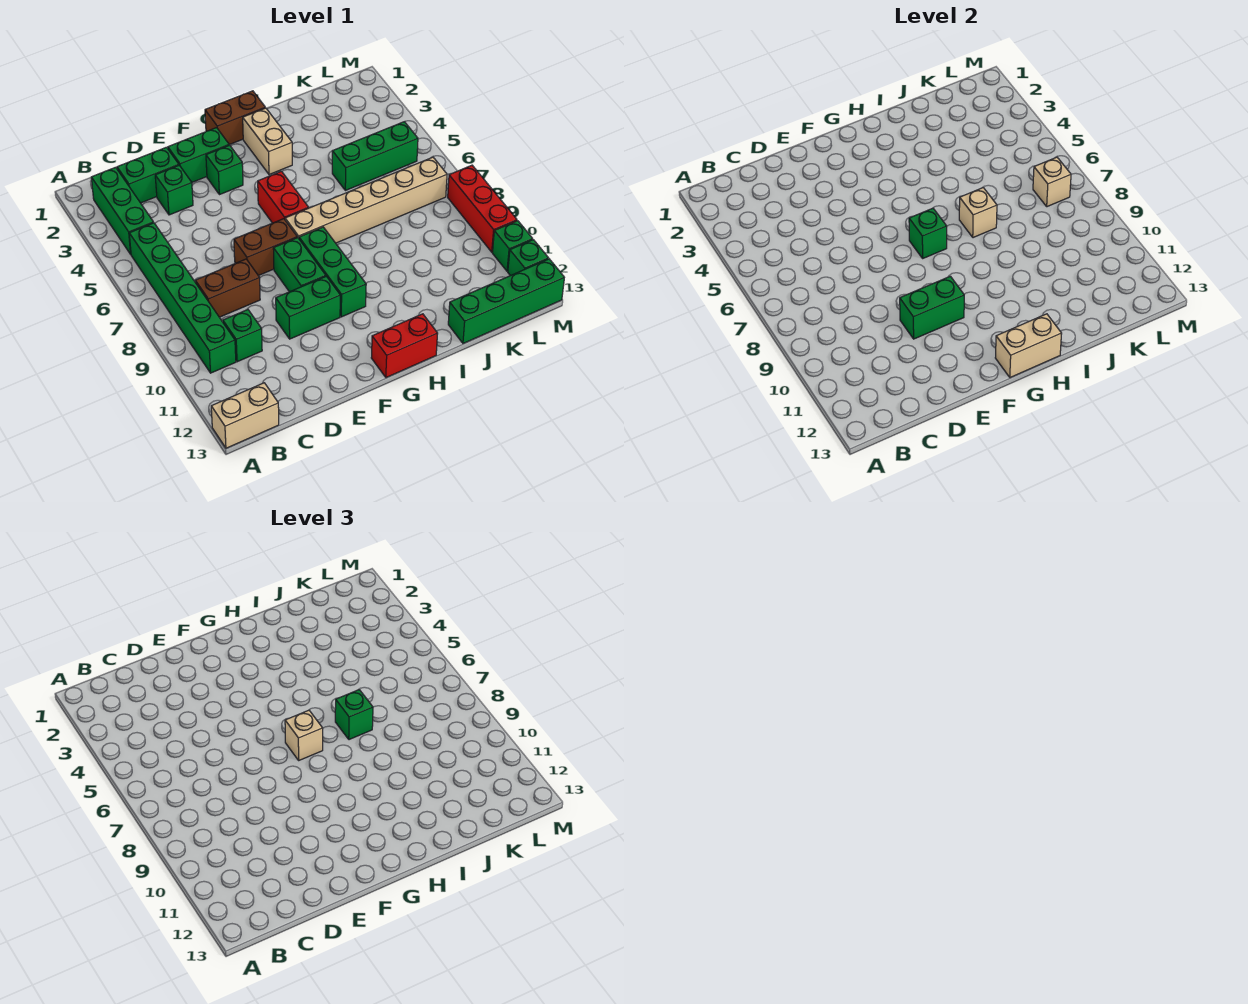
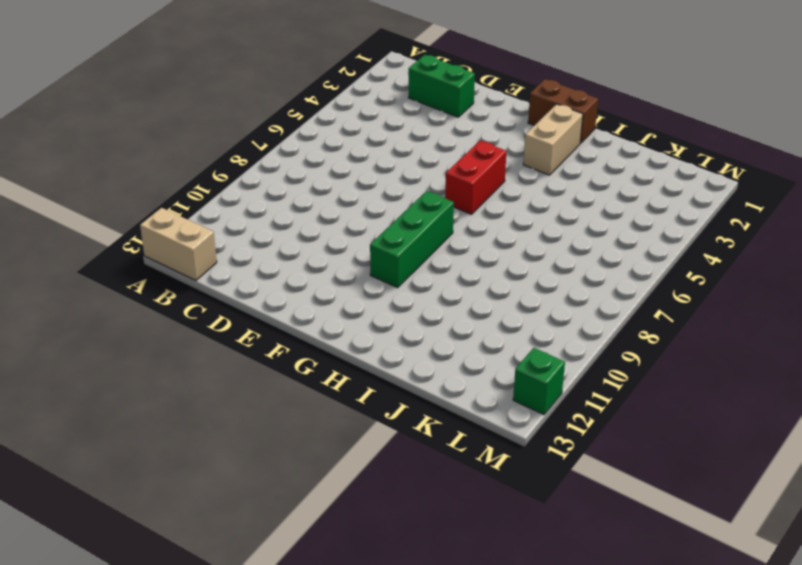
none -> green brick B2:B4 level 1
none -> green brick B5:B10 level 1
none -> brown brick C8:D8 level 1
none -> green brick C10 level 1

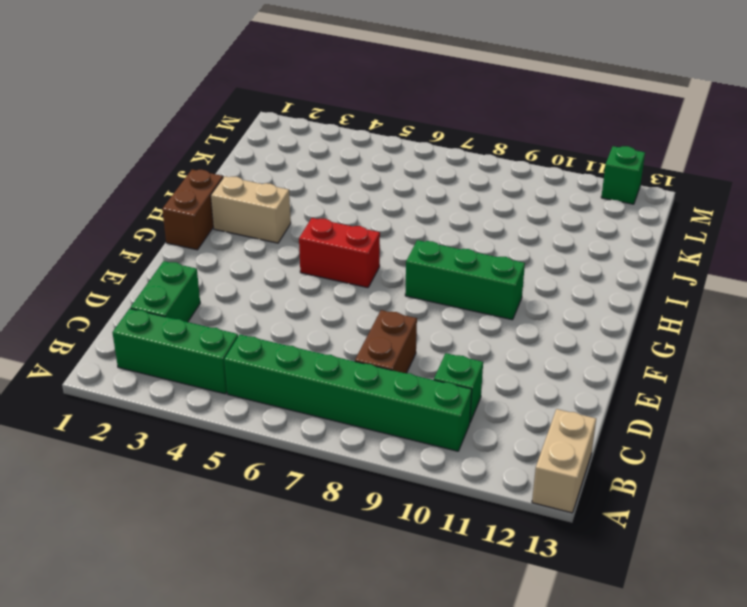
none -> green brick D3 level 1
none -> green brick E2:F2 level 1
none -> brown brick E7:F7 level 1
none -> green brick E10:F10 level 1

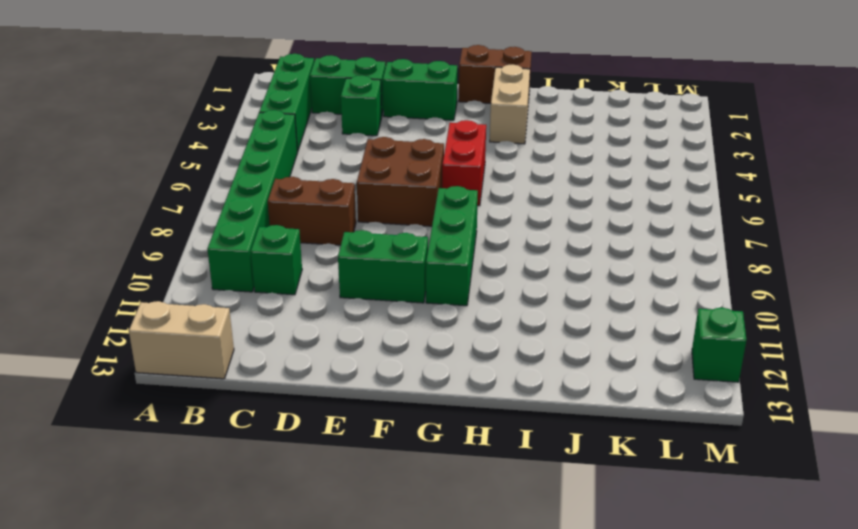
brown brick E6:F7 level 1 -> brown brick E7:F7 level 1
none -> green brick F3 level 1
none -> green brick F8:F9 level 1
none -> tan brick G7:L7 level 1
none -> red brick G13:H13 level 1

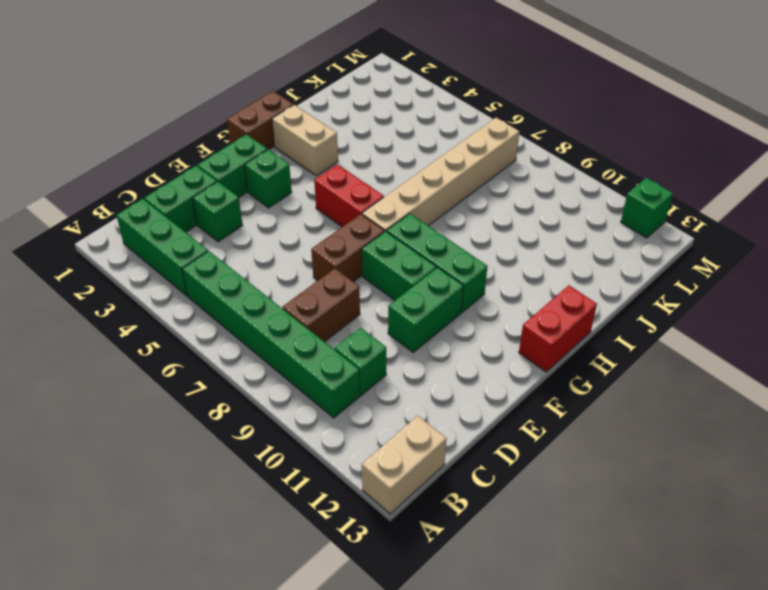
none -> green brick J5:L5 level 1
none -> green brick J13:M13 level 1
none -> red brick M8:M10 level 1
none -> green brick M11 level 1

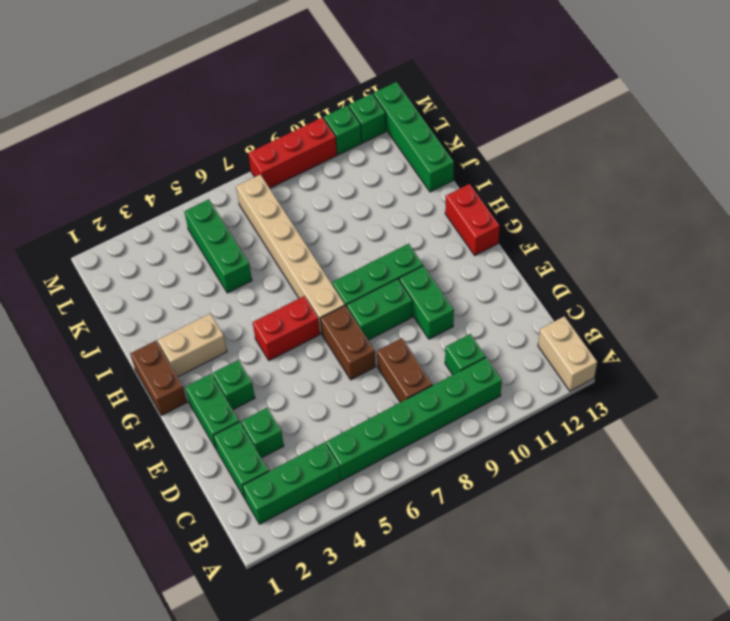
none -> green brick E10:F10 level 2
none -> green brick G7 level 2
none -> tan brick G13:H13 level 2
none -> tan brick I7 level 2

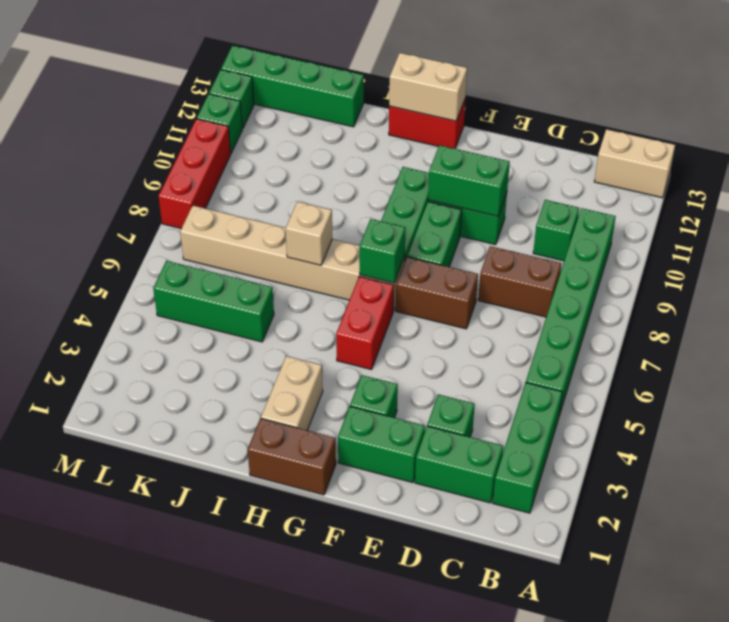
none -> tan brick L7 level 2
none -> tan brick G7 level 3
none -> green brick I7 level 3

